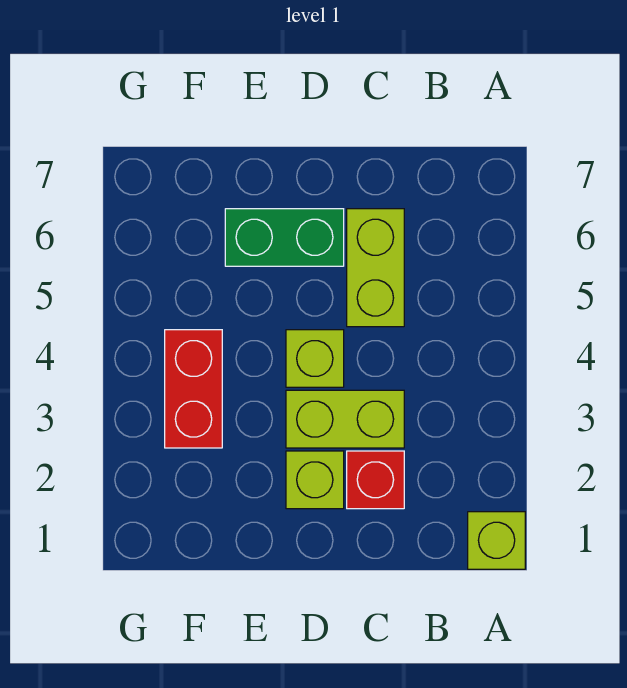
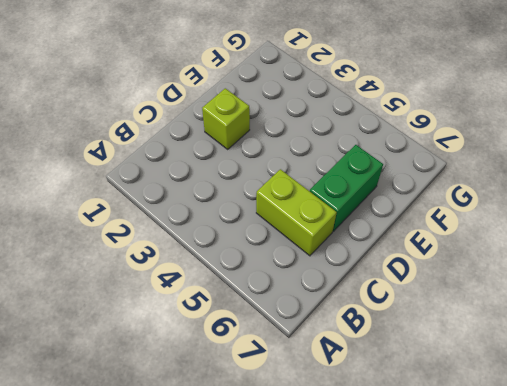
none -> lime brick A1 level 1
none -> red brick C2 level 1

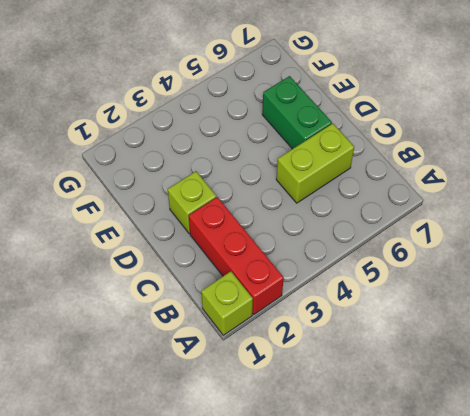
red brick A2:C2 level 1 -> red brick C2 level 1
none -> lime brick C3:D3 level 1
none -> lime brick D4 level 1

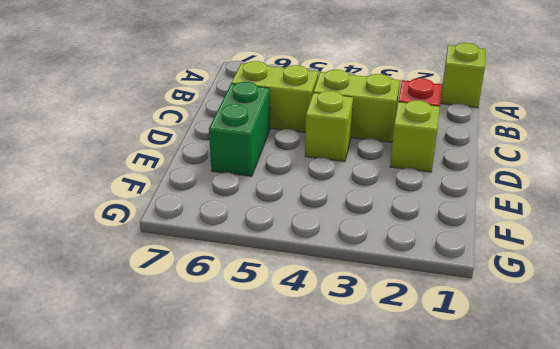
lime brick C3:C4 level 1 -> lime brick C3:D3 level 1
none -> red brick F3:F4 level 1

